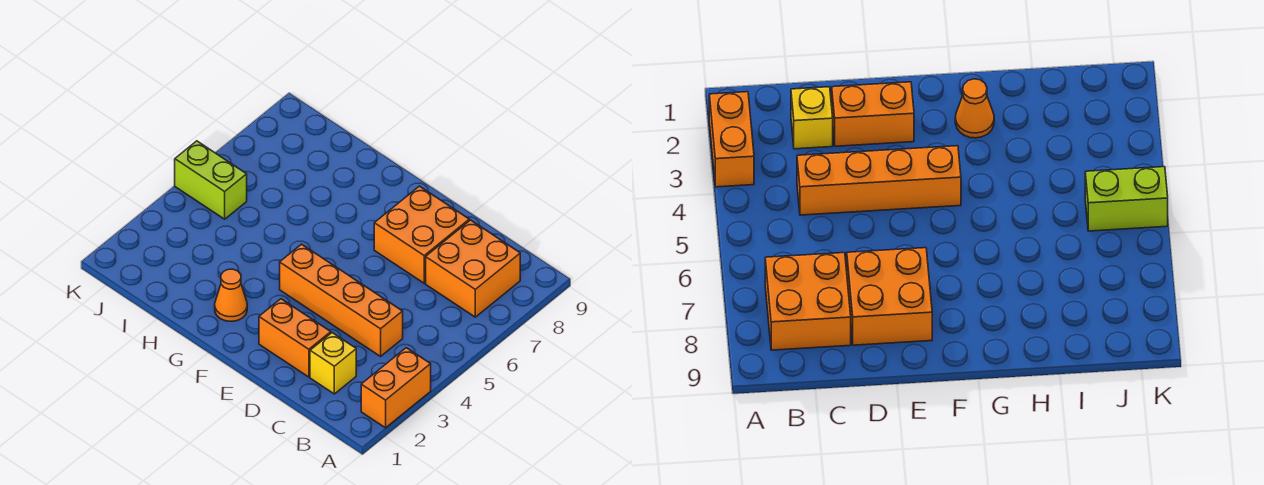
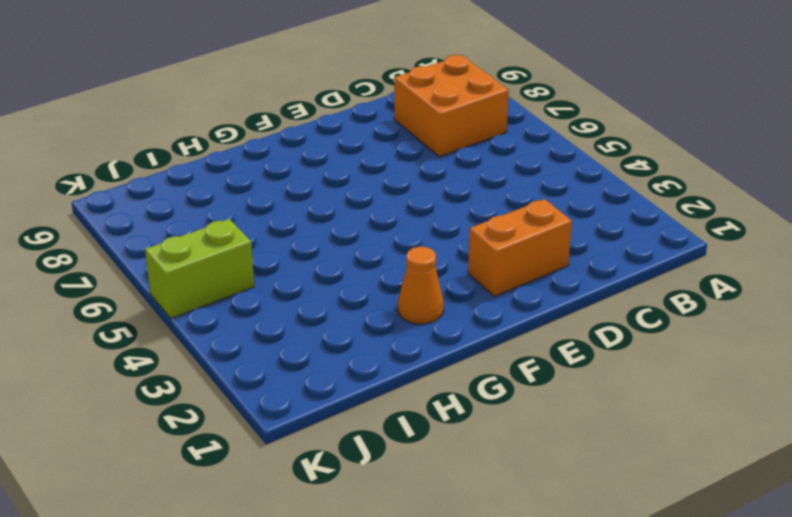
none -> orange brick A2:A3 level 1
none -> yellow brick C2 level 1

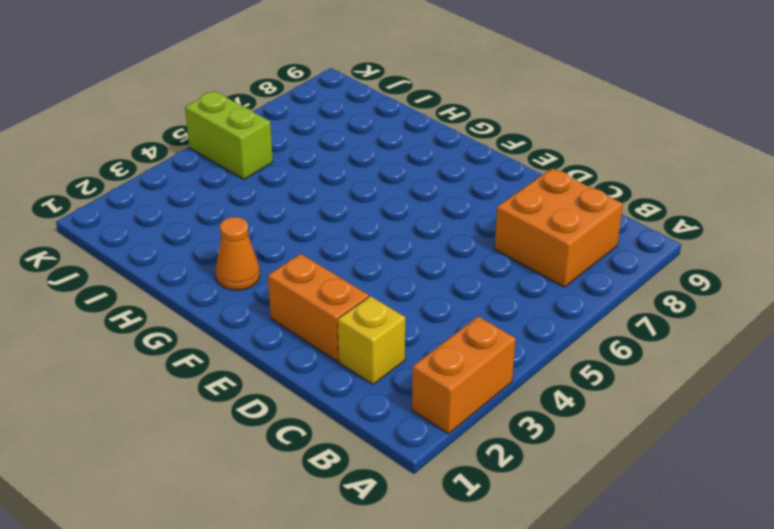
none -> orange brick C4:F4 level 1
none -> orange brick D7:E8 level 1

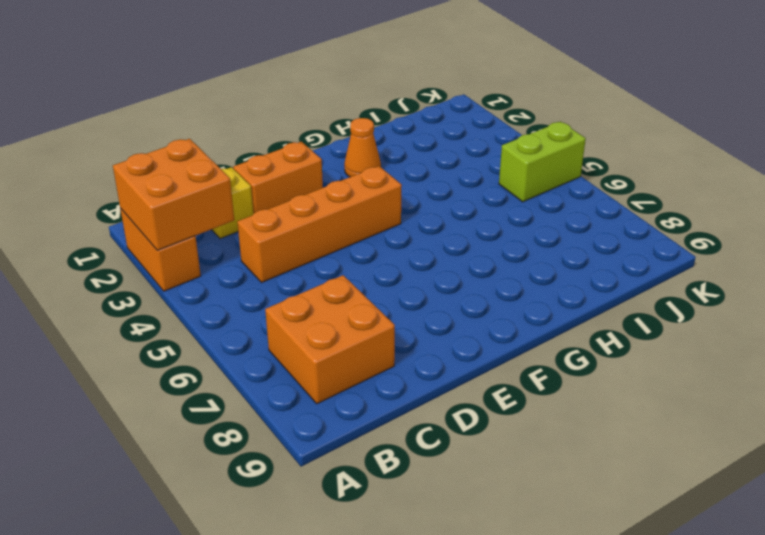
orange brick A2:B3 level 2 -> orange brick D7:E8 level 1

